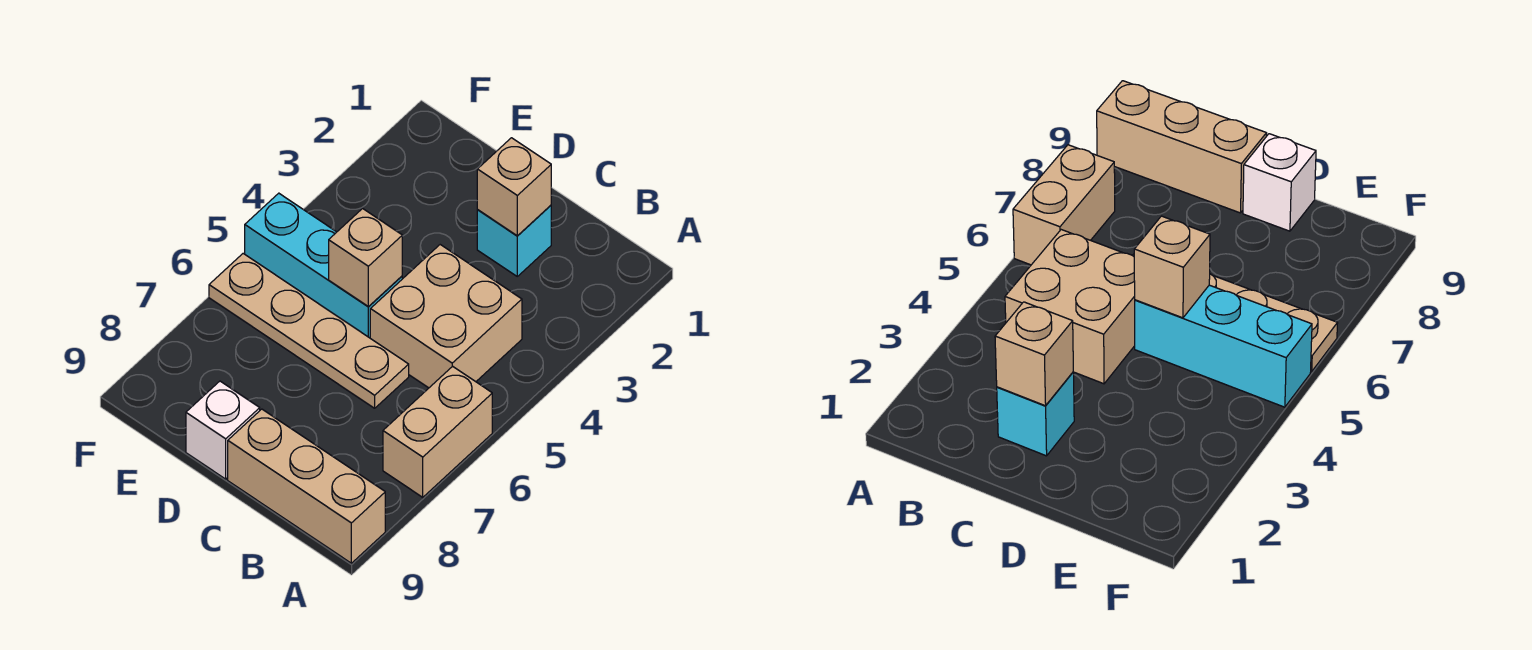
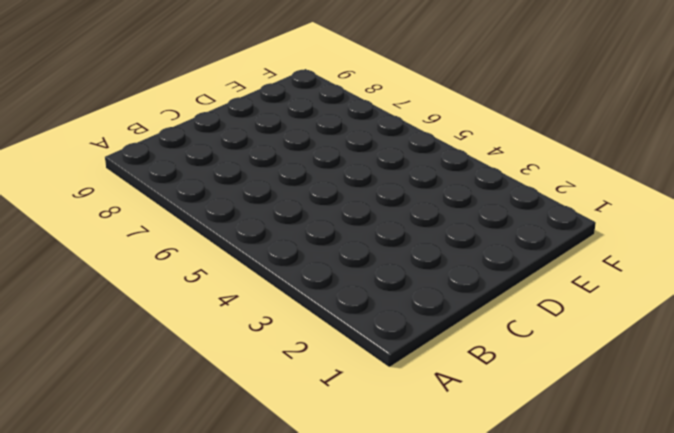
none -> tan brick A6:A7 level 1
none -> tan brick A9:C9 level 1

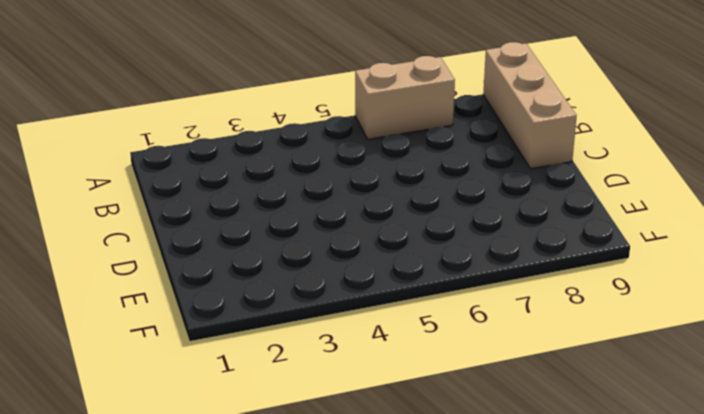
none -> tan brick B4:C5 level 1
none -> cyan brick C2 level 1

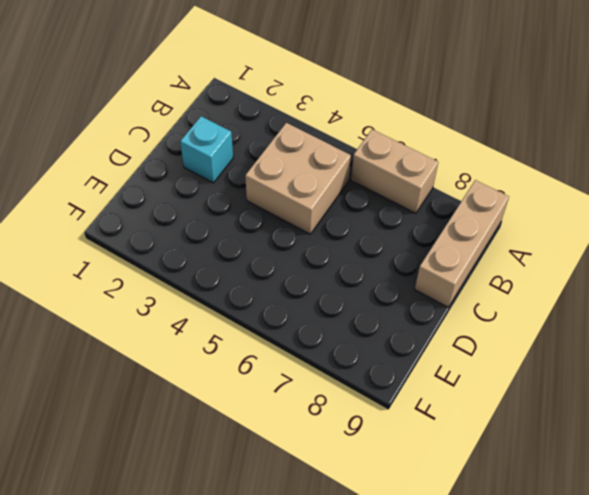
none -> tan plate C6:F6 level 1
none -> cyan brick D5:F5 level 1

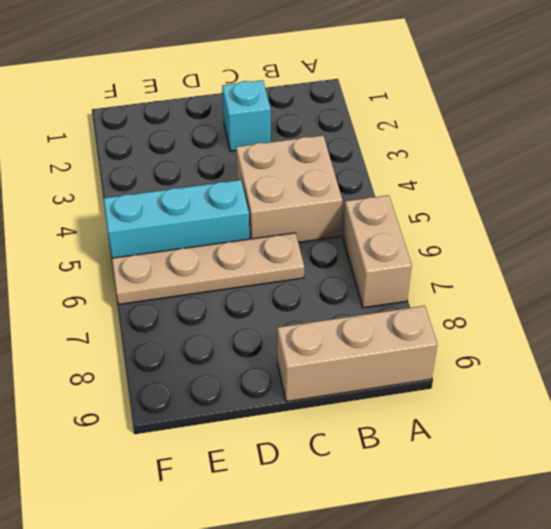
none -> white brick D9 level 1
none -> tan brick C2 level 2

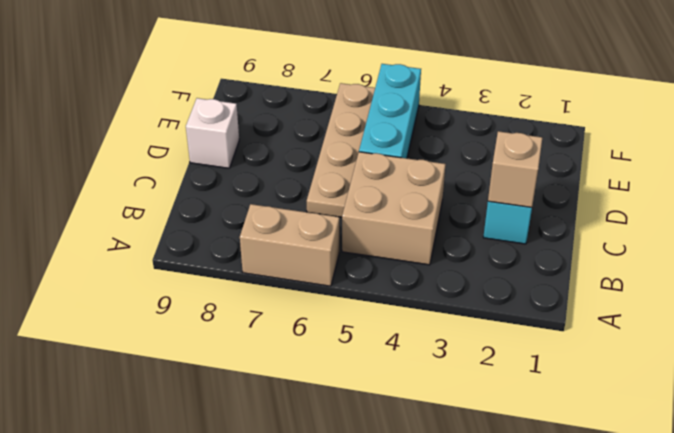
none -> tan brick A9:C9 level 1
none -> tan brick D5 level 2

